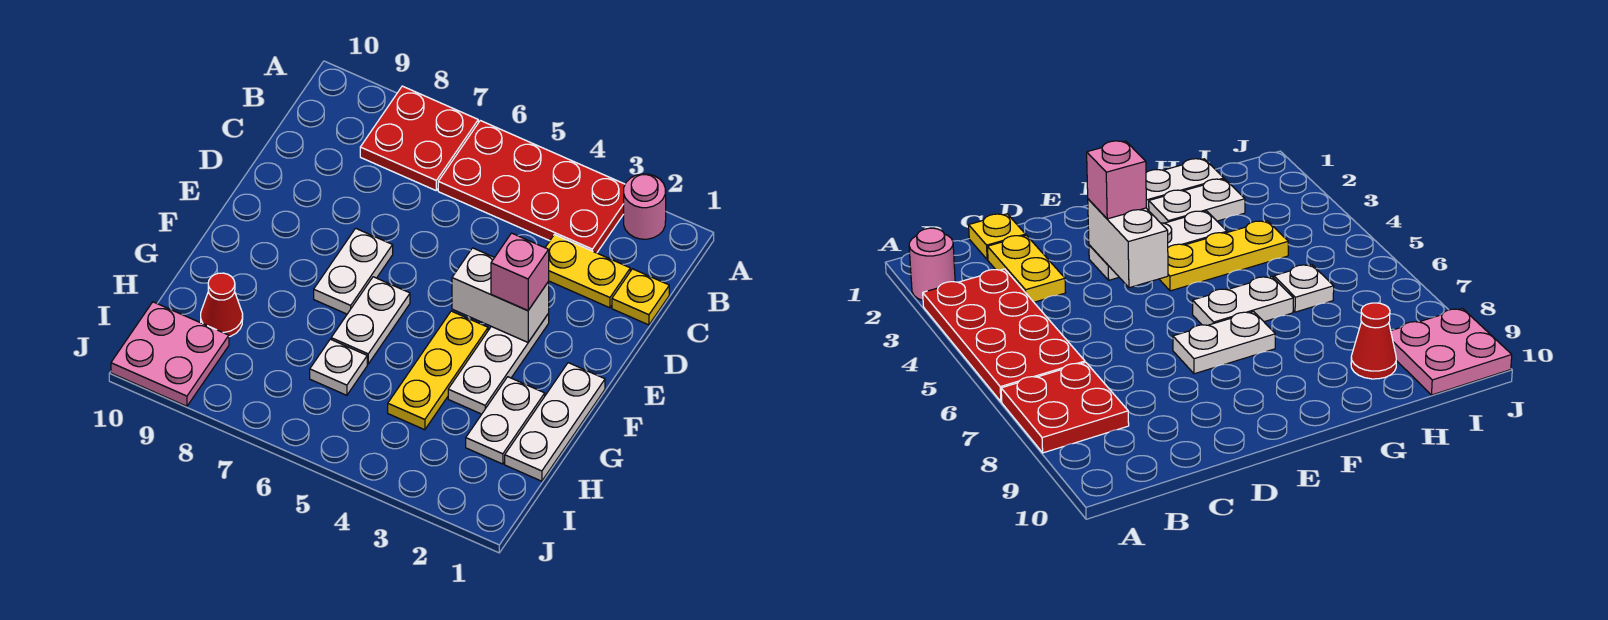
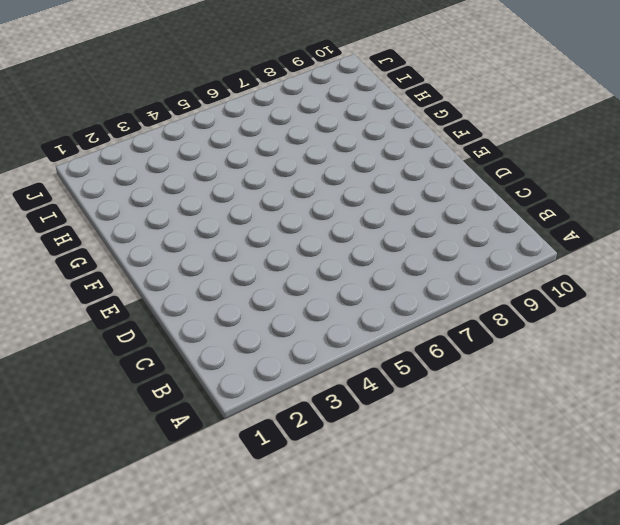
none -> pink round brick A2 level 1
none -> red plate A3:B6 level 1
none -> red plate A7:B8 level 1

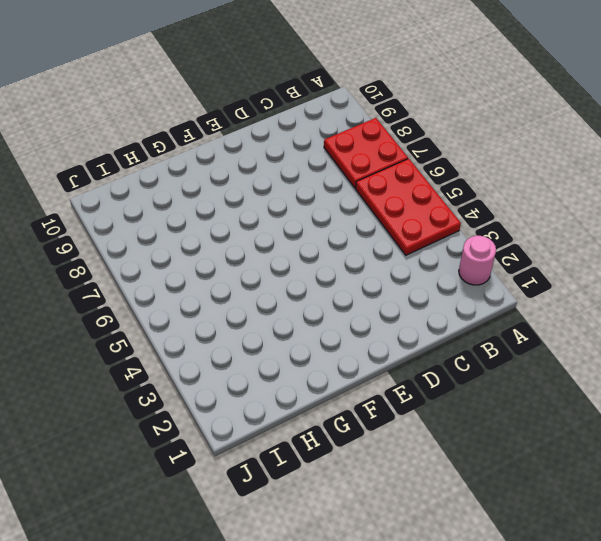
red plate A4:B6 level 1 -> red plate A3:B6 level 1
none -> yellow plate C1 level 1
none -> yellow plate C2:C3 level 1
none -> white plate E3:G3 level 1

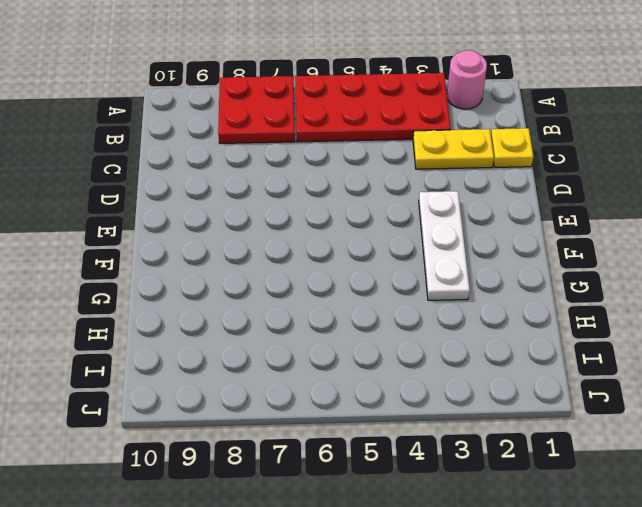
none -> white plate E7:F7 level 1
none -> white plate F1:H1 level 1
none -> yellow plate F4:H4 level 1

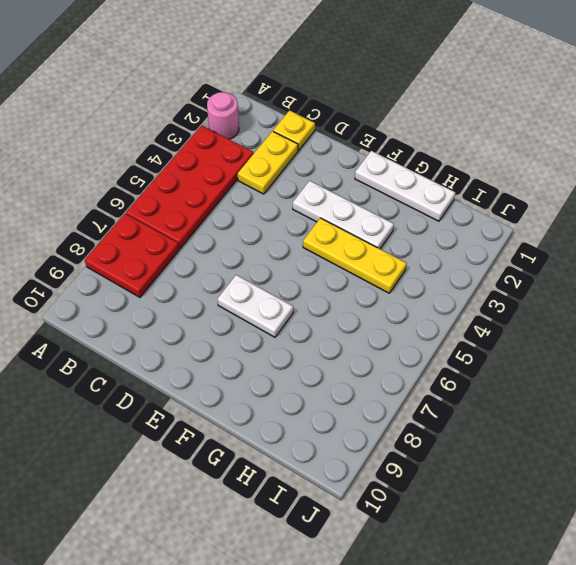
none -> white plate F6:G6 level 1
none -> white plate G2:H2 level 1
none -> white plate H6 level 1

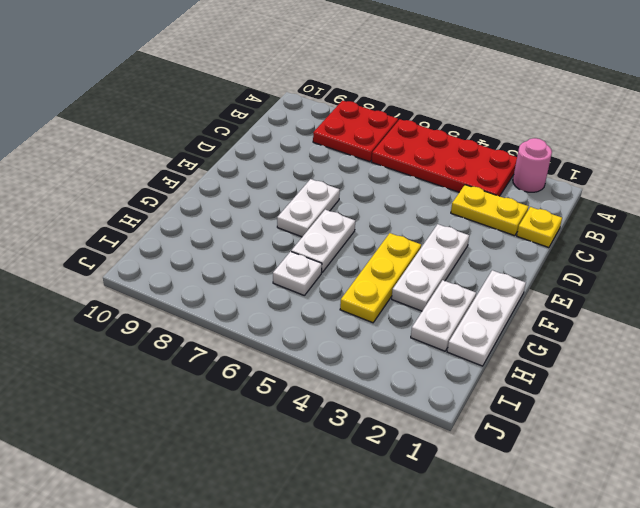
none -> red cone H9 level 1
none -> pink plate I9:J10 level 1
none -> white brick E3:E4 level 2

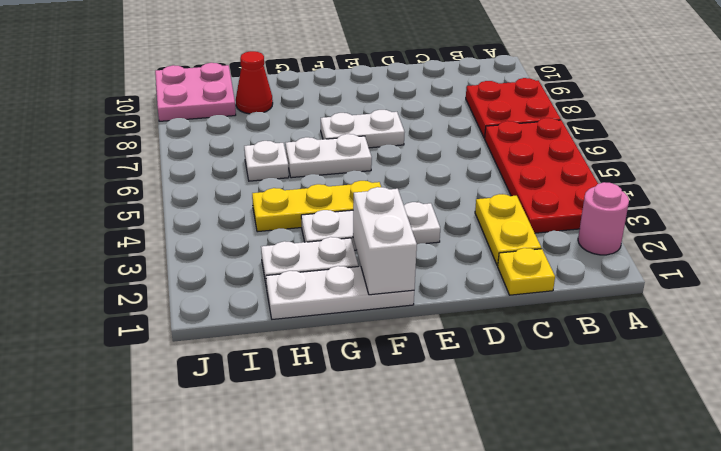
white brick F1:F2 level 2 -> white brick E3:E4 level 2
none -> pink brick E3 level 3

